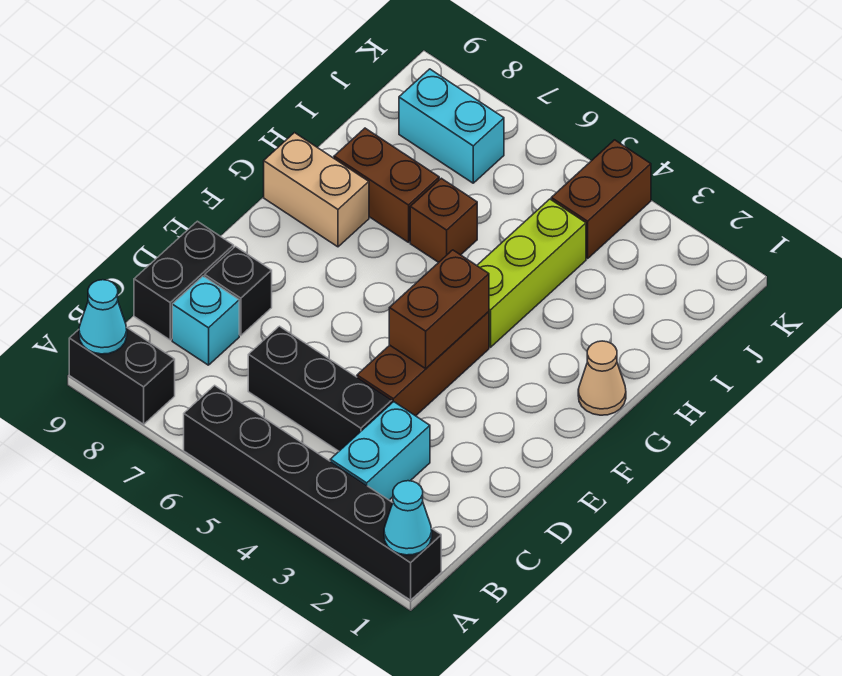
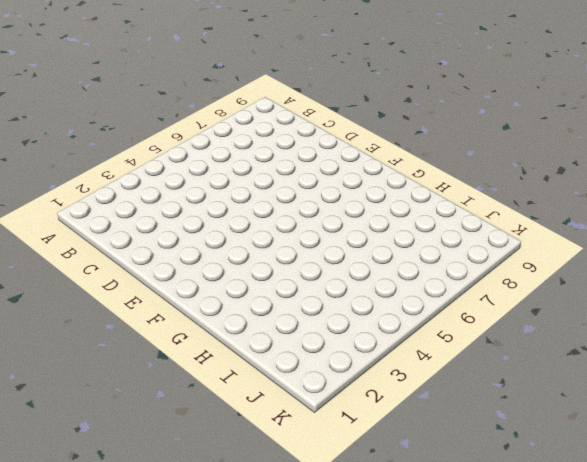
none -> black brick A1:A6 level 1
none -> black brick A8:A9 level 1
none -> cyan brick B3:C3 level 1

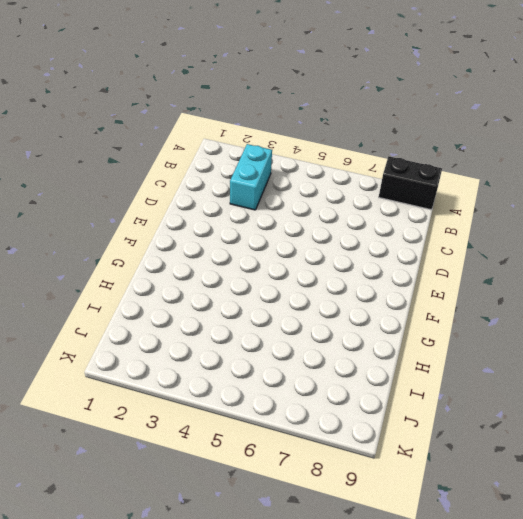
none -> black brick A1:A6 level 1
none -> black brick C4:C6 level 1
none -> cyan brick C8 level 1

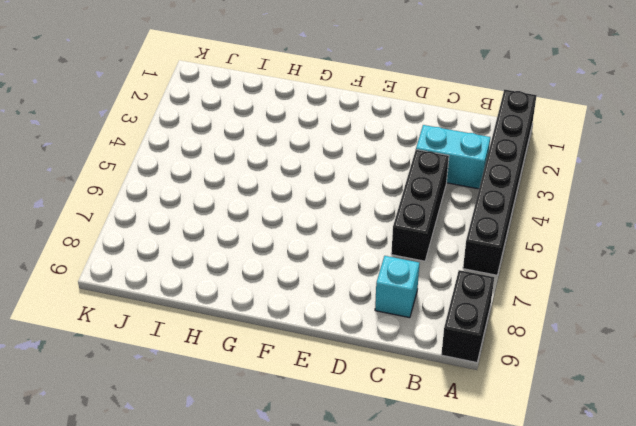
none -> black brick C9:D9 level 1
none -> brown brick D4:F4 level 1
none -> black brick D8 level 1

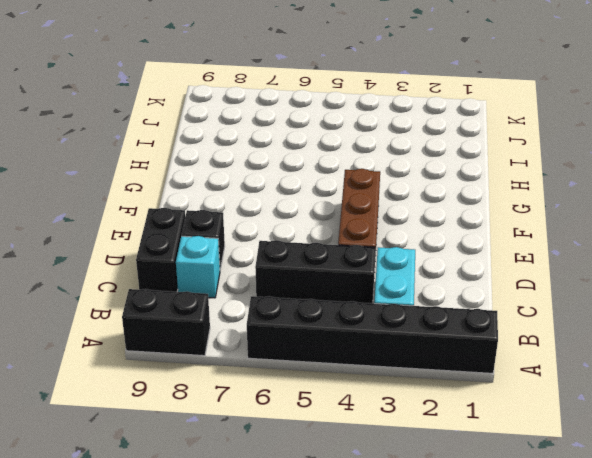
none -> tan cone G1 level 1
none -> lime brick G4:I4 level 1
none -> tan brick G8:G9 level 1

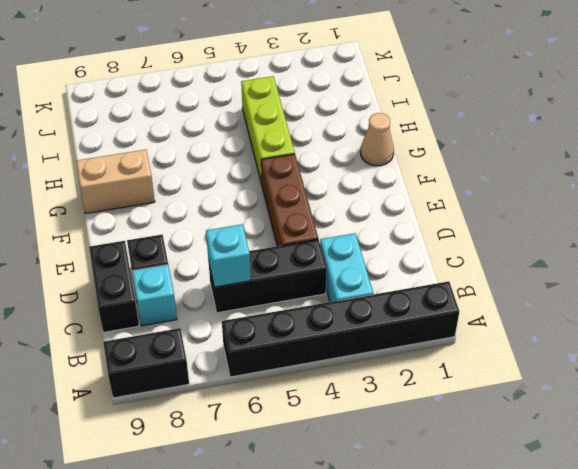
cyan brick C6 level 2 -> none
none -> brown brick H6 level 1
none -> brown brick H7:H8 level 1
none -> brown brick J4:K4 level 1

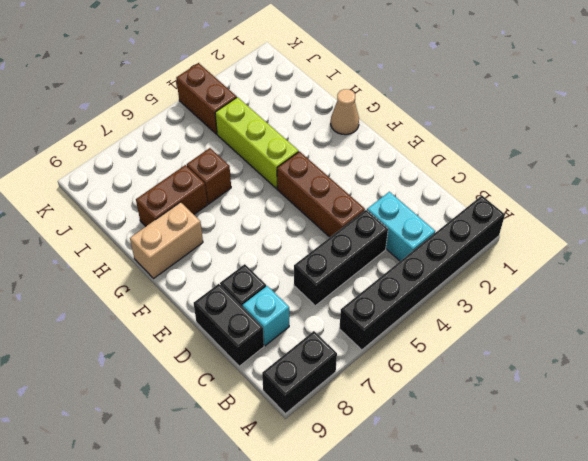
none -> cyan brick J7:J8 level 1
none -> cyan cone A1 level 2
none -> cyan cone A9 level 2

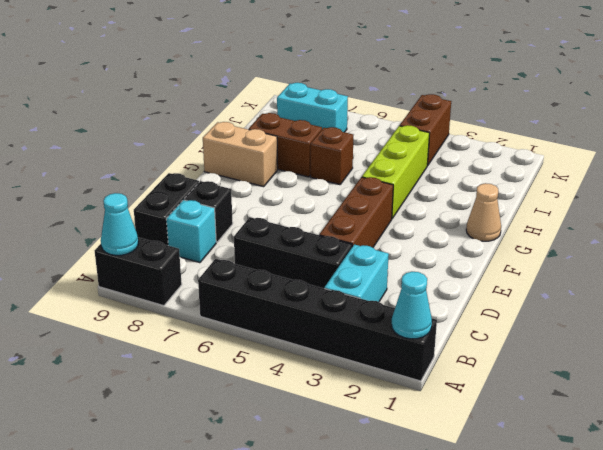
none -> brown brick E4:F4 level 2

